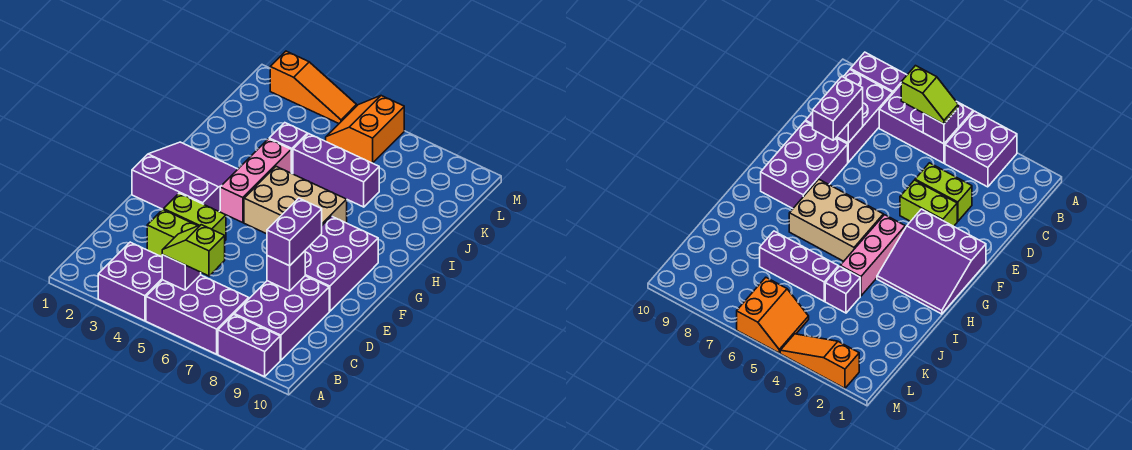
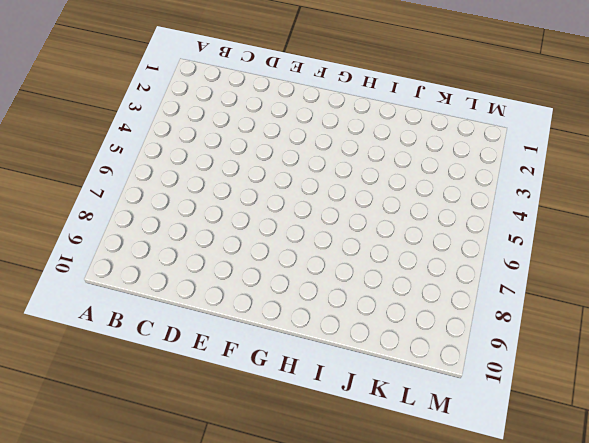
none -> purple brick A3:B4 level 1
none -> purple brick A5:B7 level 1
none -> purple brick A8:A9 level 1

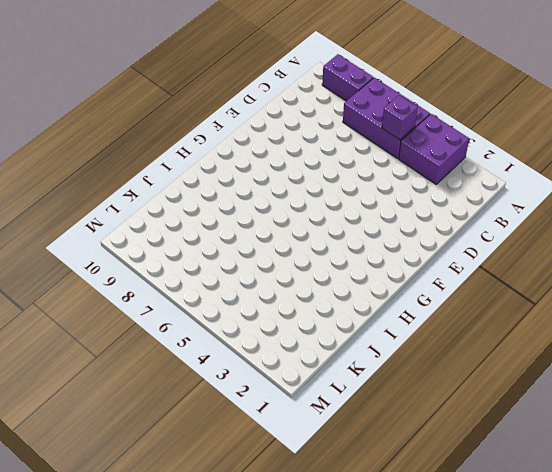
none -> purple brick B8:D9 level 1
none -> lime brick D3:D4 level 1
none -> lime brick E3:E4 level 1

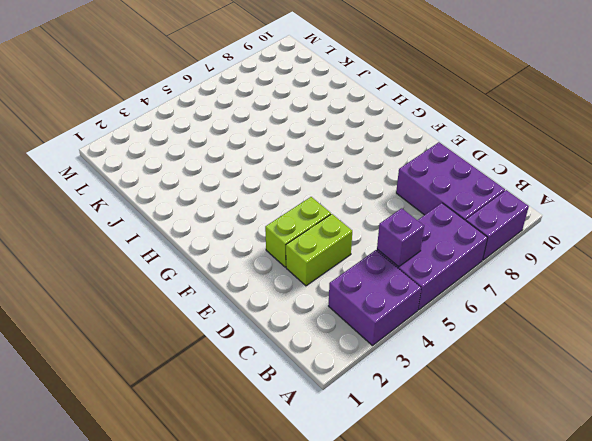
none -> purple brick E8:G9 level 1
none -> purple slope F1:H3 level 1 top F
none -> pink brick G4:I4 level 1

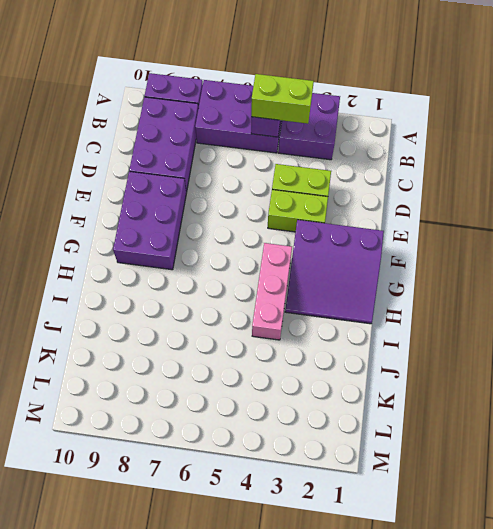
lime brick B4:B5 level 3 -> lime slope B5:B6 level 3 top 6
none -> tan brick G5:H7 level 1
none -> purple brick J4 level 1
none -> purple brick J5:J7 level 1

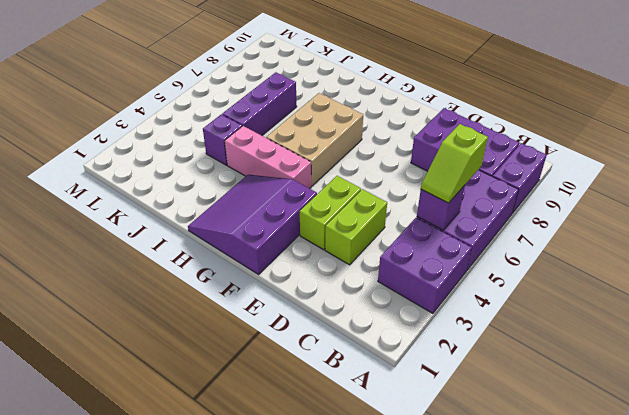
none -> purple brick E8:G9 level 1
none -> orange slope L5:M6 level 1 top 6
none -> orange slope M2:M4 level 1 top 2

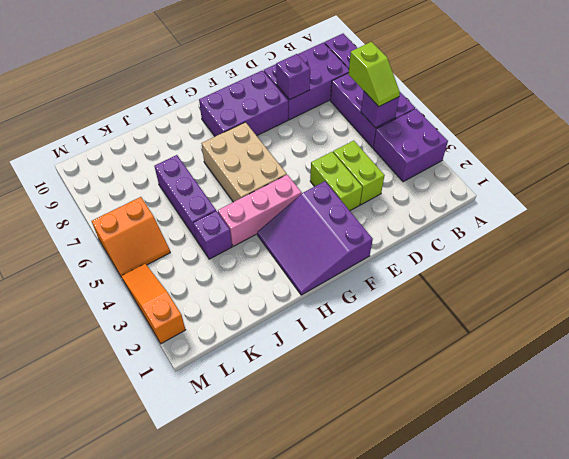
none -> purple brick D8:E8 level 3

